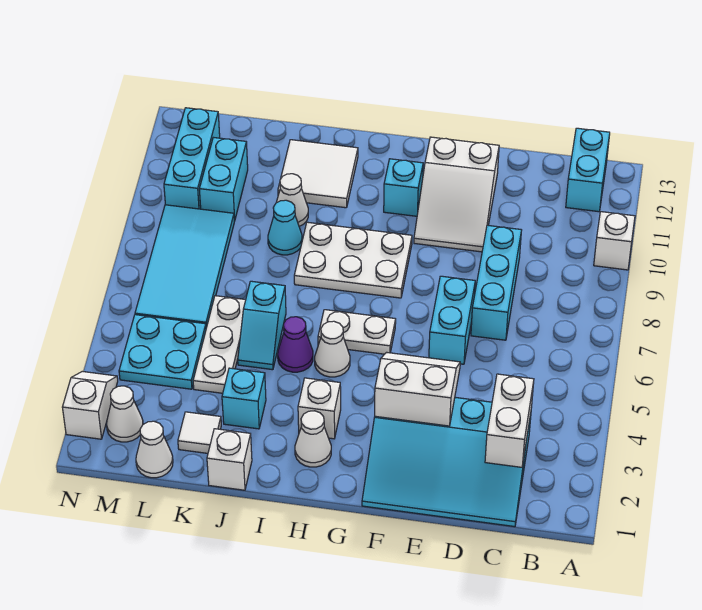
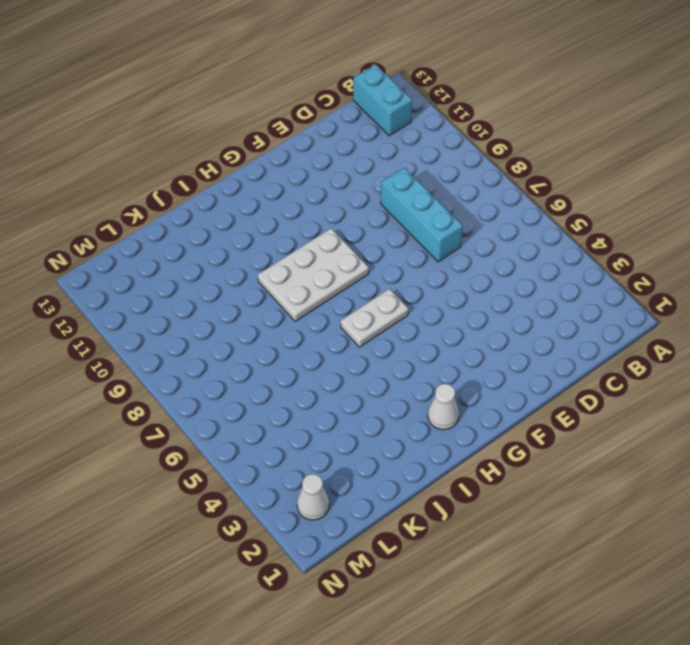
none -> white brick A10 level 1
none -> cyan slope C1:F3 level 1 top 3
none -> cyan brick E6:E7 level 1
none -> white slope E10:F12 level 1 top 12

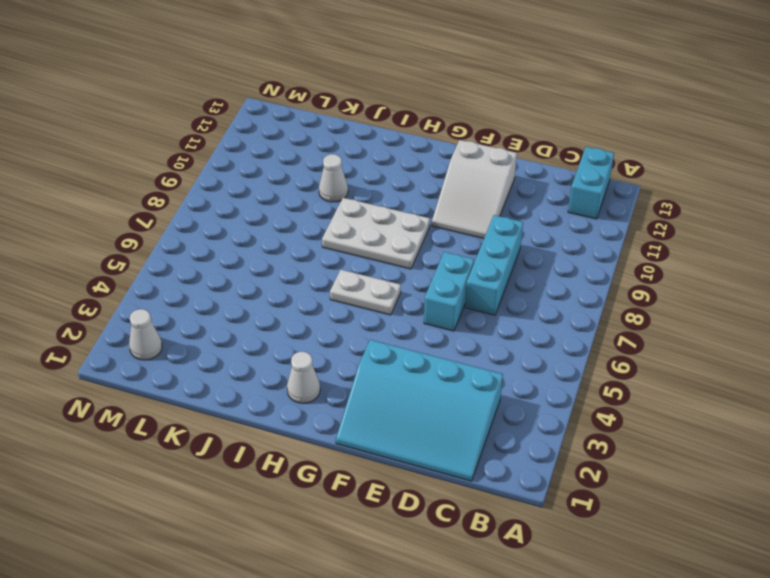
none -> white brick A10 level 1
none -> cyan brick G11 level 1
none -> white brick H3 level 1
none -> white cone H5 level 1

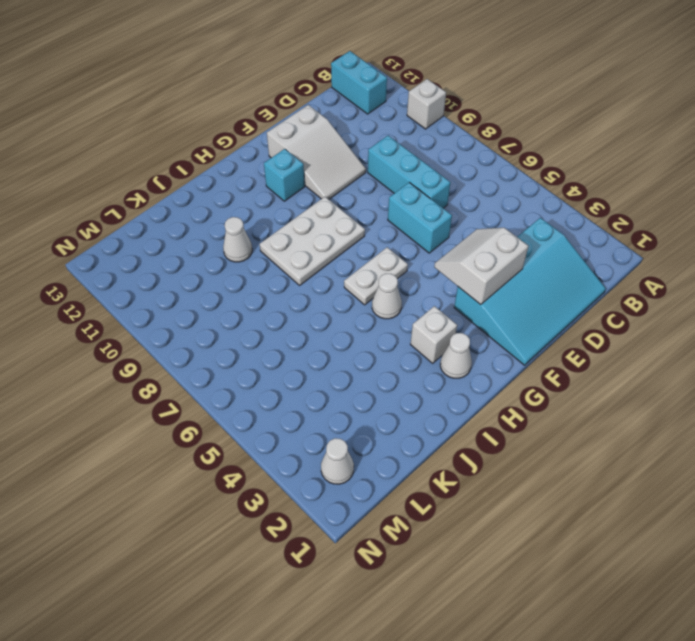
none -> purple cone I5 level 1
none -> white tile I11:J12 level 1
none -> white brick J1 level 1
none -> cyan brick J3 level 1

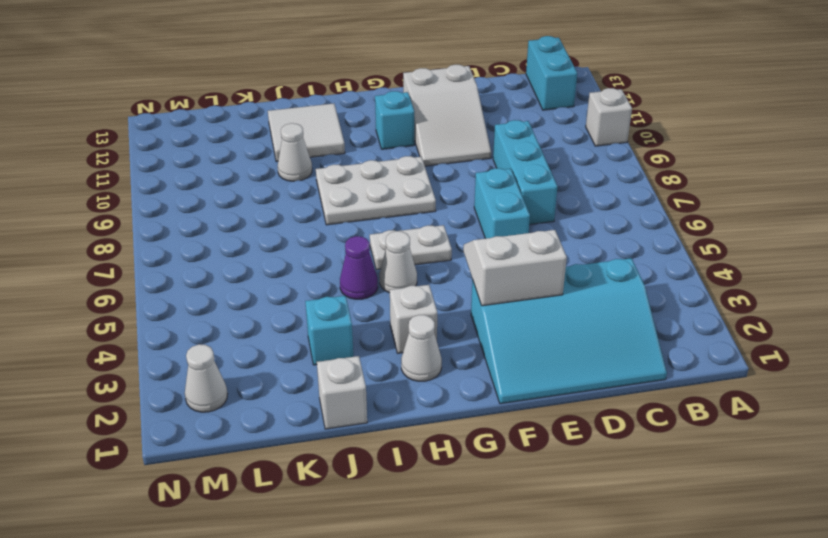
none -> cyan slope J5:J6 level 1 top 6
none -> cyan cone J9 level 1
none -> white tile K2 level 1
none -> white plate K4:K6 level 1

